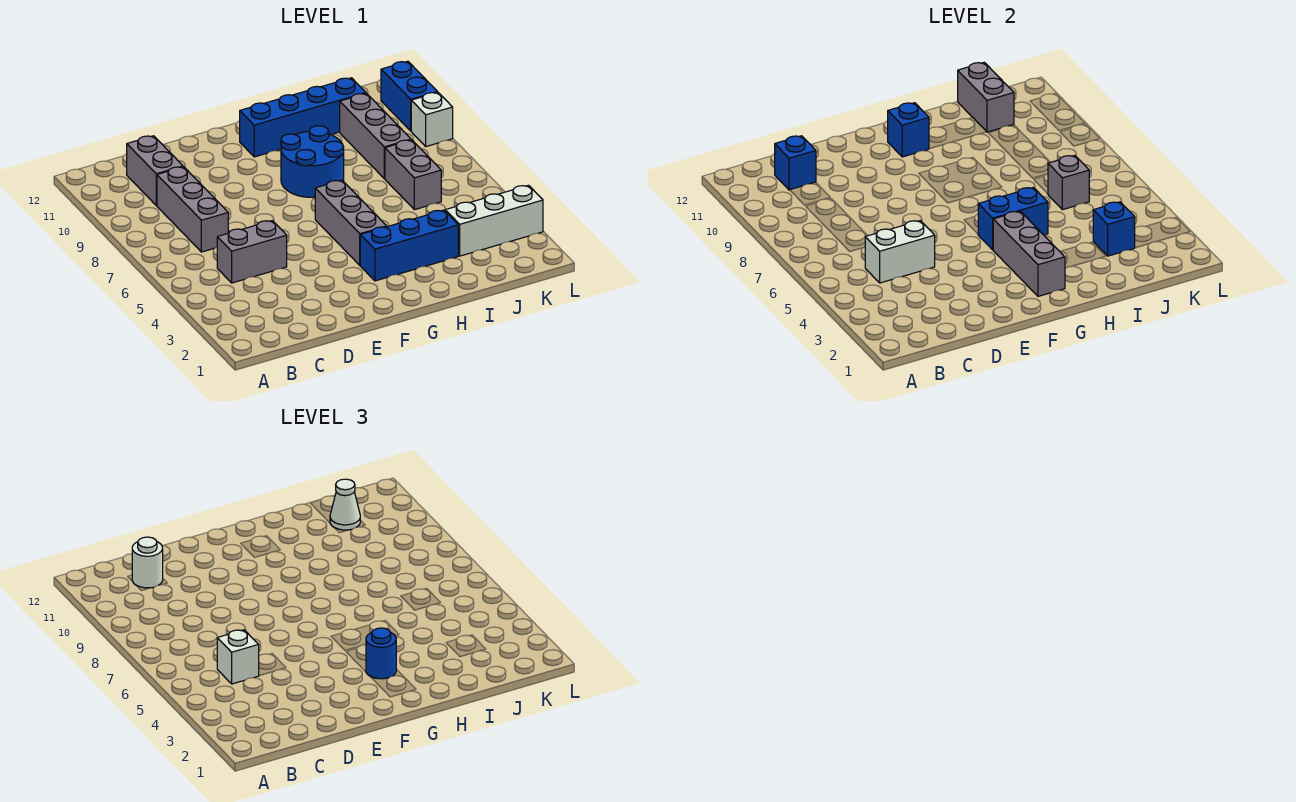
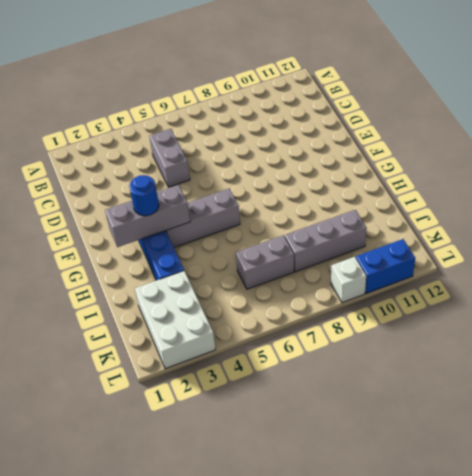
white brick J2:L3 level 1 -> white brick J3:L3 level 1
none -> grey brick C7:C9 level 1
none -> grey brick C10:C11 level 1
none -> blue round brick G8:H9 level 1

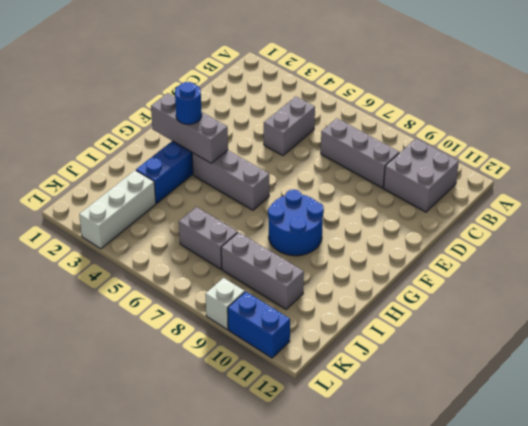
grey brick B10:C11 level 1 -> grey brick C10:C11 level 1
none -> blue brick G11:J11 level 1
none -> white brick C5:D5 level 2
none -> blue brick C11 level 2

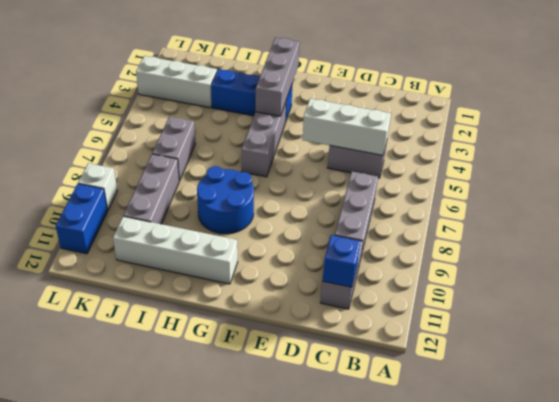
white brick C5:E5 level 2 -> white brick C5:D5 level 2
white brick G11:J11 level 1 -> blue brick G11:J11 level 1
none -> blue brick G5:H5 level 2
none -> blue brick G11 level 2
none -> blue brick J3 level 2

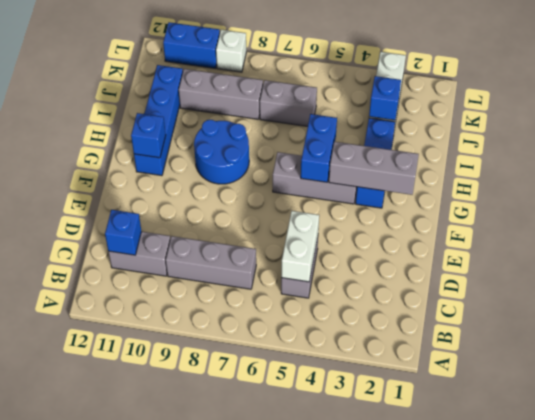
none -> grey brick J6 level 2
none -> grey brick J11:J12 level 2
none -> white brick C5 level 3

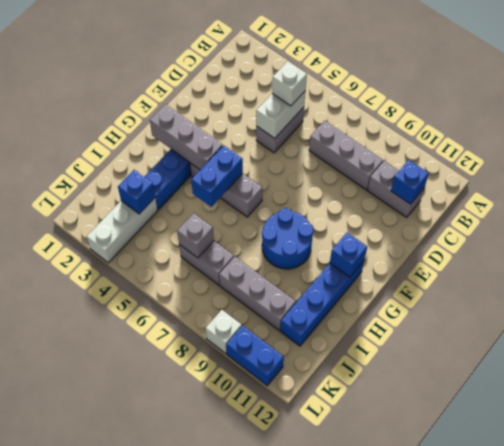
none -> grey brick J11:J12 level 2
none -> white round brick C11 level 3
none -> blue round brick G3 level 3

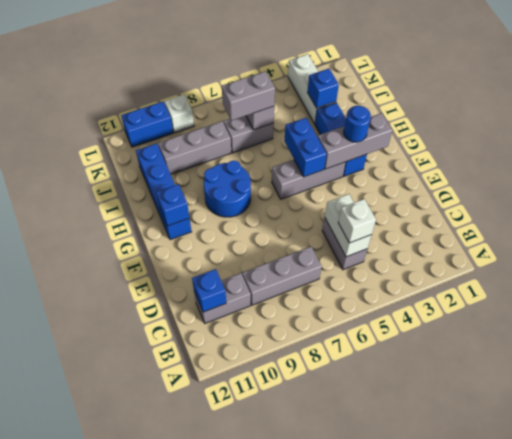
grey brick J6:J7 level 3 -> grey brick J11:J12 level 2
none -> white round brick C11 level 3
none -> white cone J11 level 3

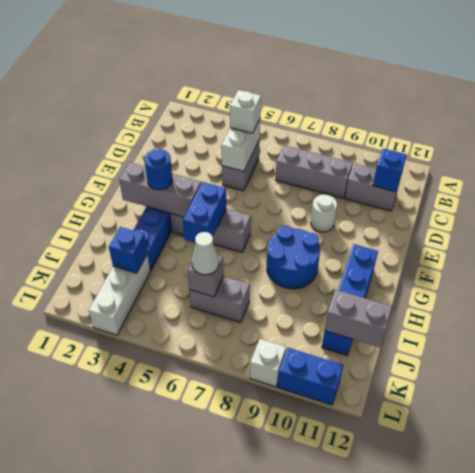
white round brick E9 level 1 -> white round brick C11 level 3
white cone J6 level 3 -> white cone J11 level 3
none -> grey brick J8:J10 level 1
none -> blue brick G11 level 2

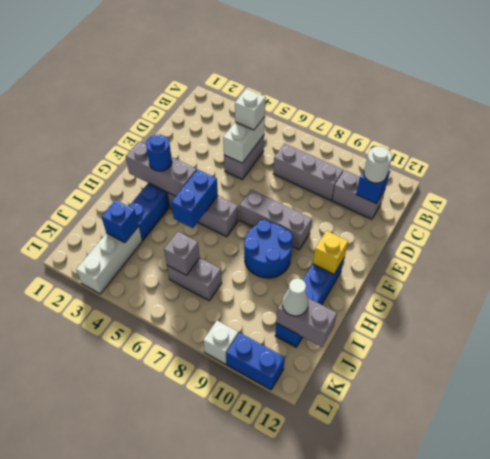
grey brick F7:F9 level 1 -> grey brick J8:J10 level 1
yellow brick G11 level 2 -> blue brick G11 level 2

